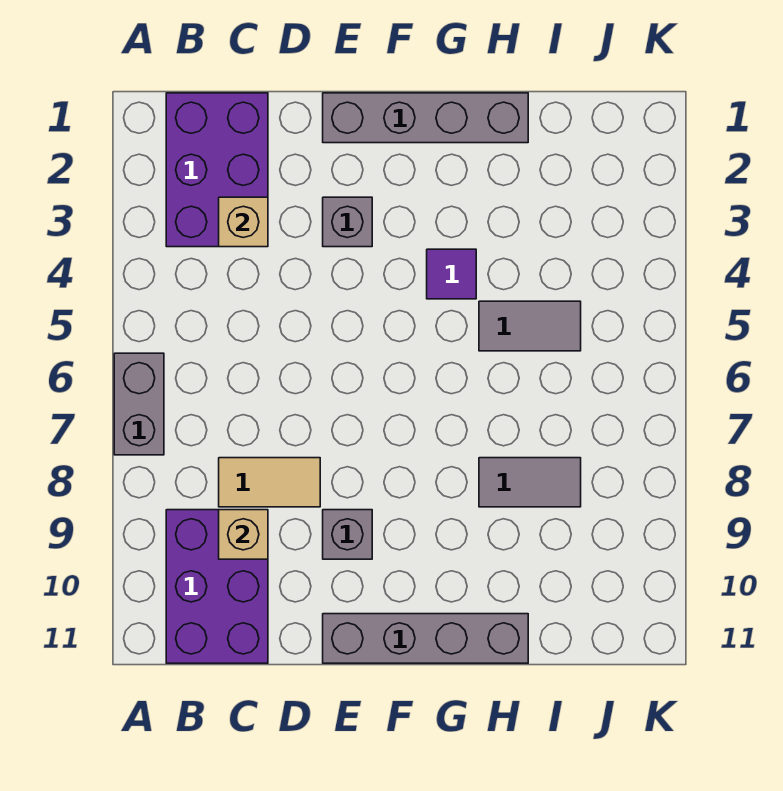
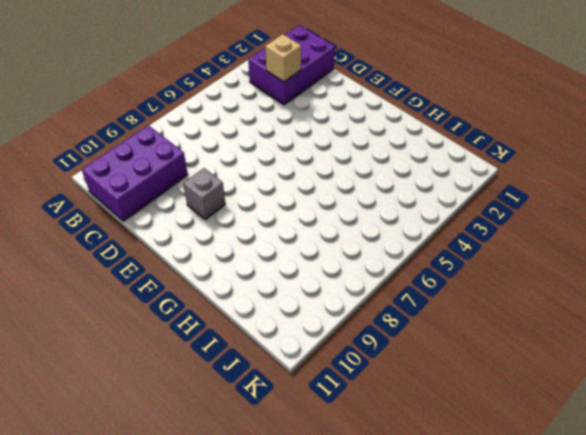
none -> grey brick A6:A7 level 1
none -> tan tile C8:D8 level 1
none -> grey brick E1:H1 level 1

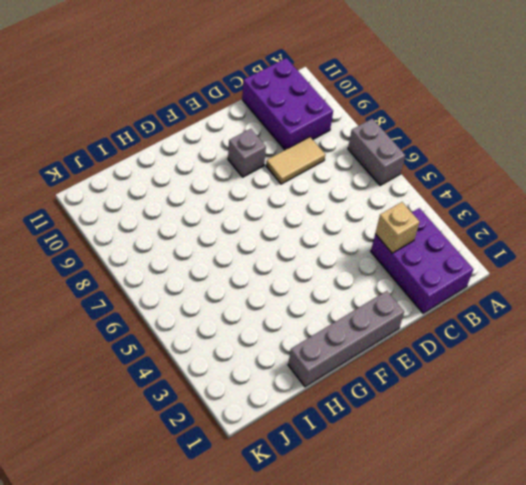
none -> grey brick E3 level 1
none -> grey brick E11:H11 level 1
none -> purple tile G4 level 1

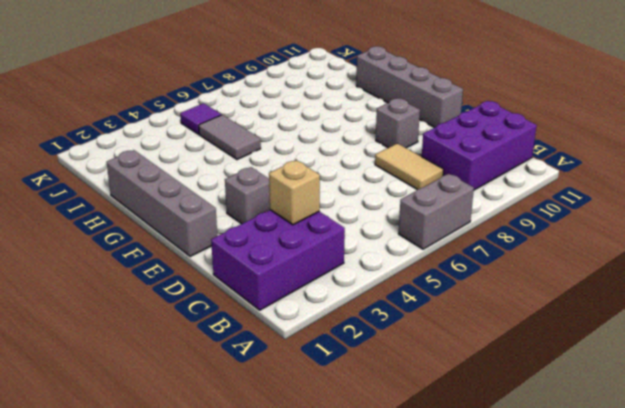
purple tile J5 level 1 -> purple tile G4 level 1
none -> grey tile H8:I8 level 1
none -> tan brick C9 level 2

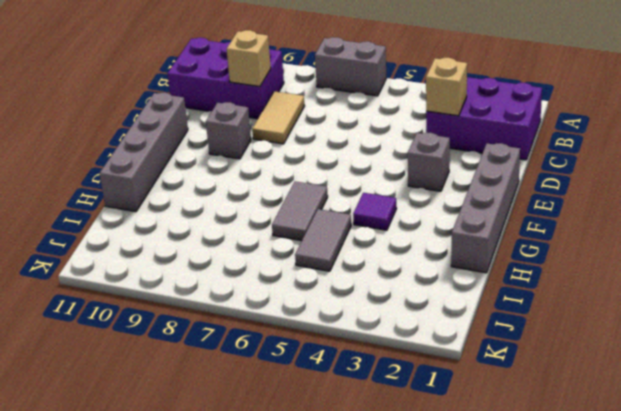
grey tile G6:H6 level 1 -> grey tile H8:I8 level 1

